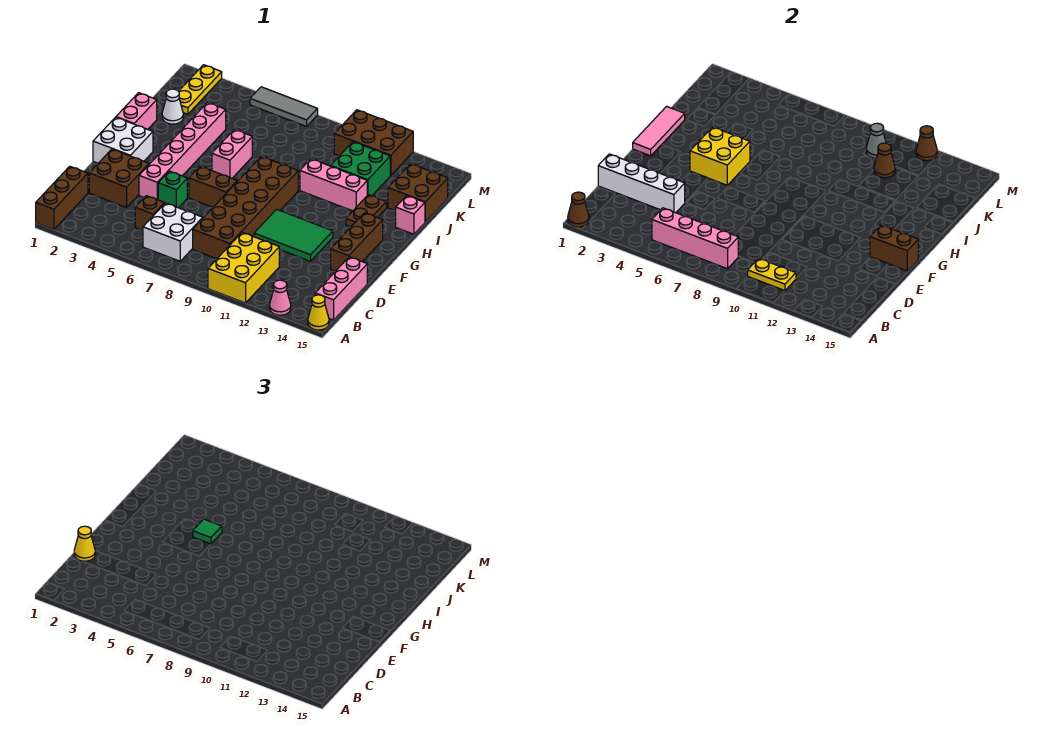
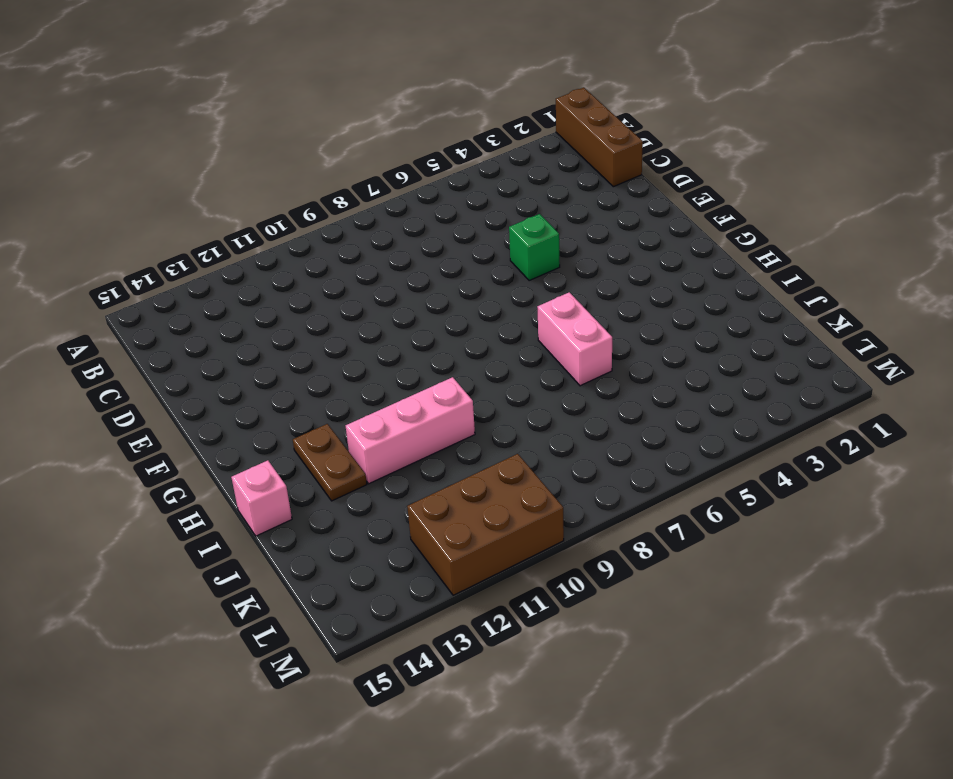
none -> yellow brick A10:C11 level 1
none -> pink cone A13 level 1
none -> yellow cone A15 level 1
none -> white brick B6:C7 level 1

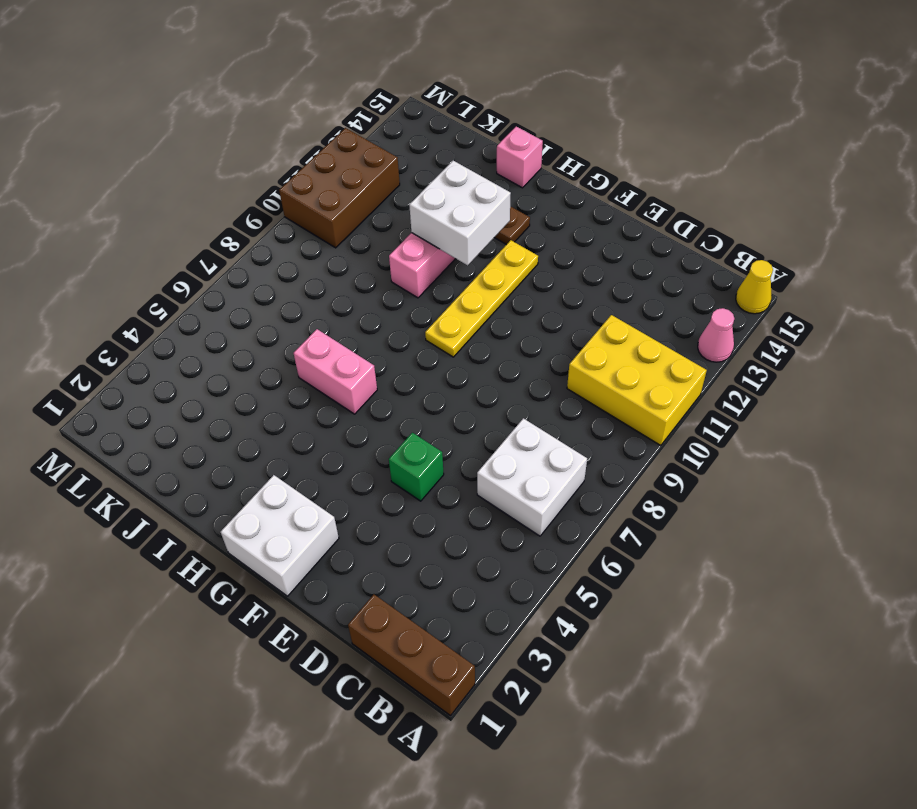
yellow plate G9:G12 level 1 -> brown brick C8:H9 level 1
white brick H11:I12 level 2 -> none
none -> pink brick B15:D15 level 1
none -> brown brick C5 level 1
none -> brown brick D2:E3 level 1
none -> pink brick E4:J4 level 1

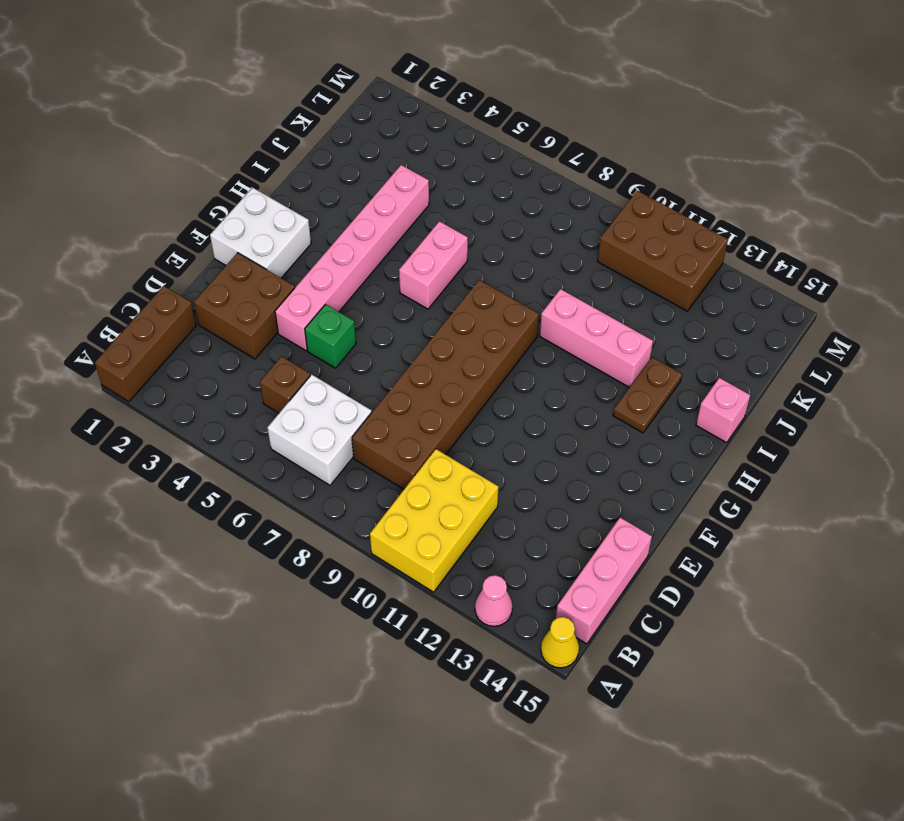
none -> green tile E10:F12 level 1
none -> brown brick E14:G14 level 1
none -> brown brick F6:F7 level 1
none -> pink brick H1:I1 level 1

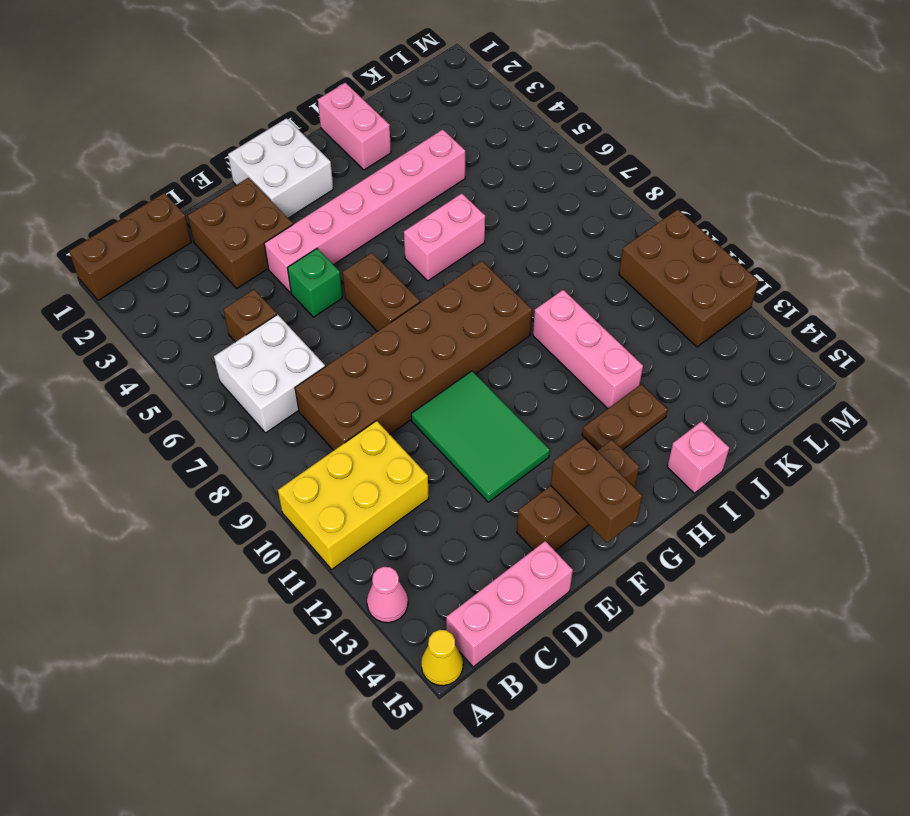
pink brick I1:I2 level 1 -> pink brick H1:I1 level 1
none -> white cone J2 level 1
none -> green brick J11:K12 level 1
none -> brown brick J14:K15 level 1
none -> yellow plate K2:M2 level 1

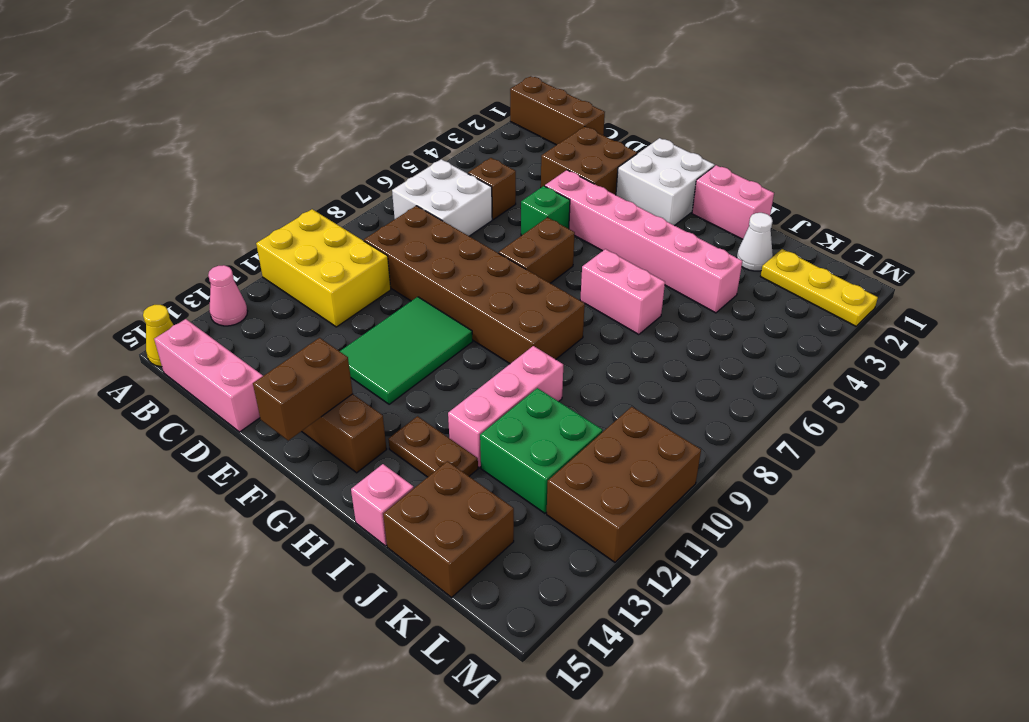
none -> grey tile M5:M7 level 1
none -> brown cone A1 level 2
none -> pink brick B5:B8 level 2
none -> yellow plate B10:B11 level 2

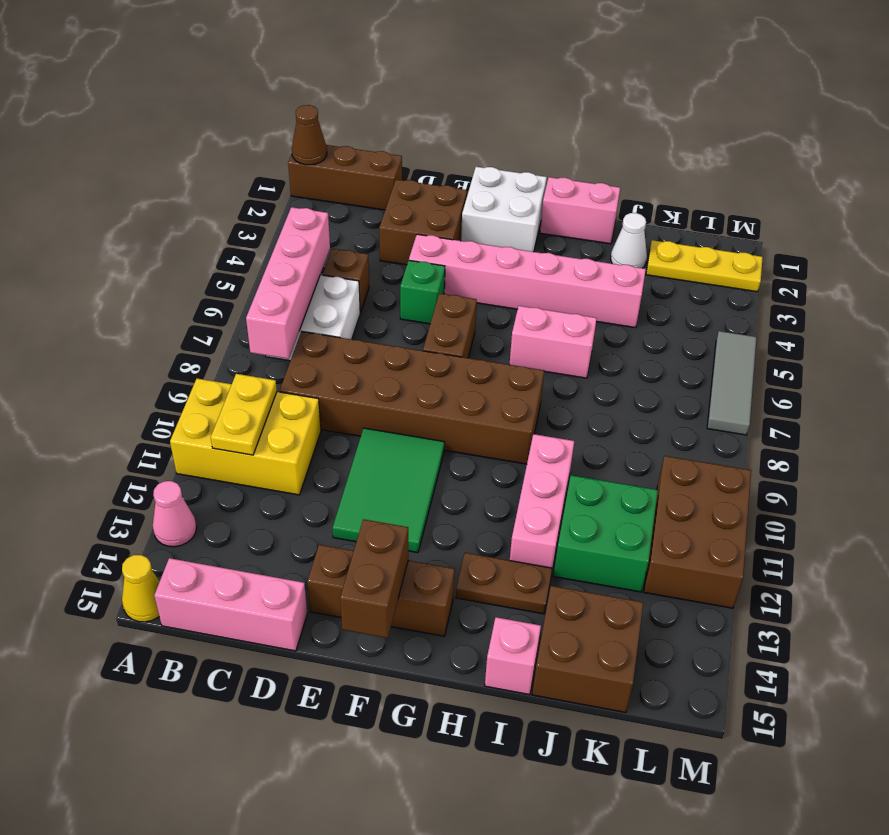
none -> white brick D1:D4 level 2
none -> pink tile G1:I1 level 2
none -> yellow brick G4:H5 level 2
none -> brown cone K11 level 2

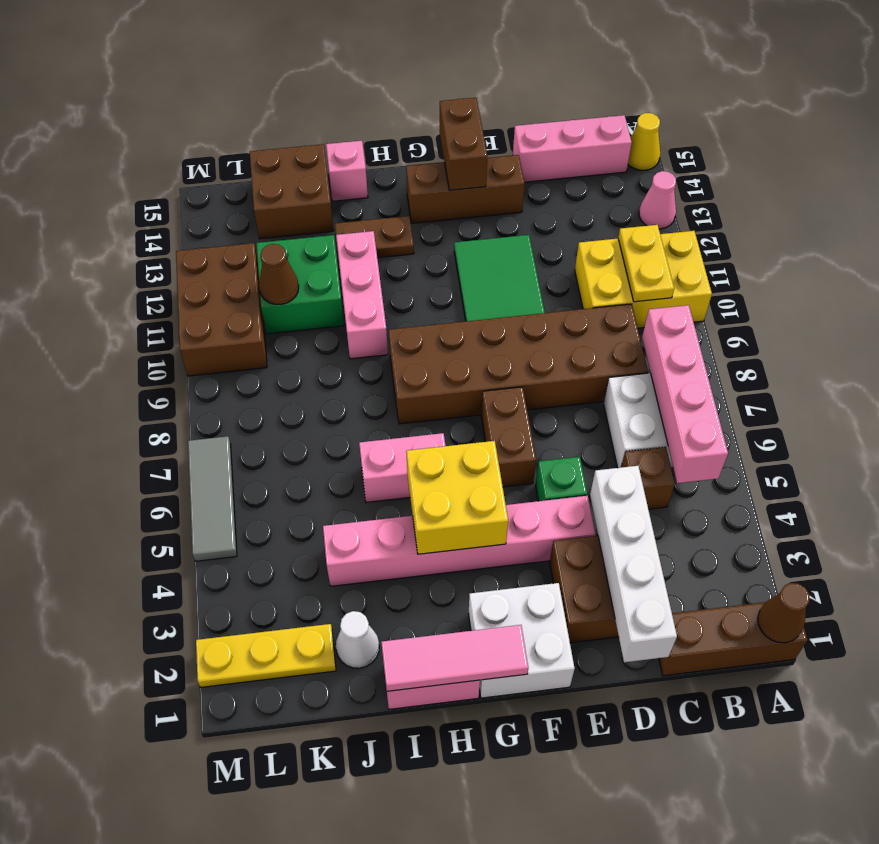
none -> grey cone L10 level 2
none -> brown cone M12 level 2
none -> yellow cone D1 level 3
none -> green tile H5 level 3

